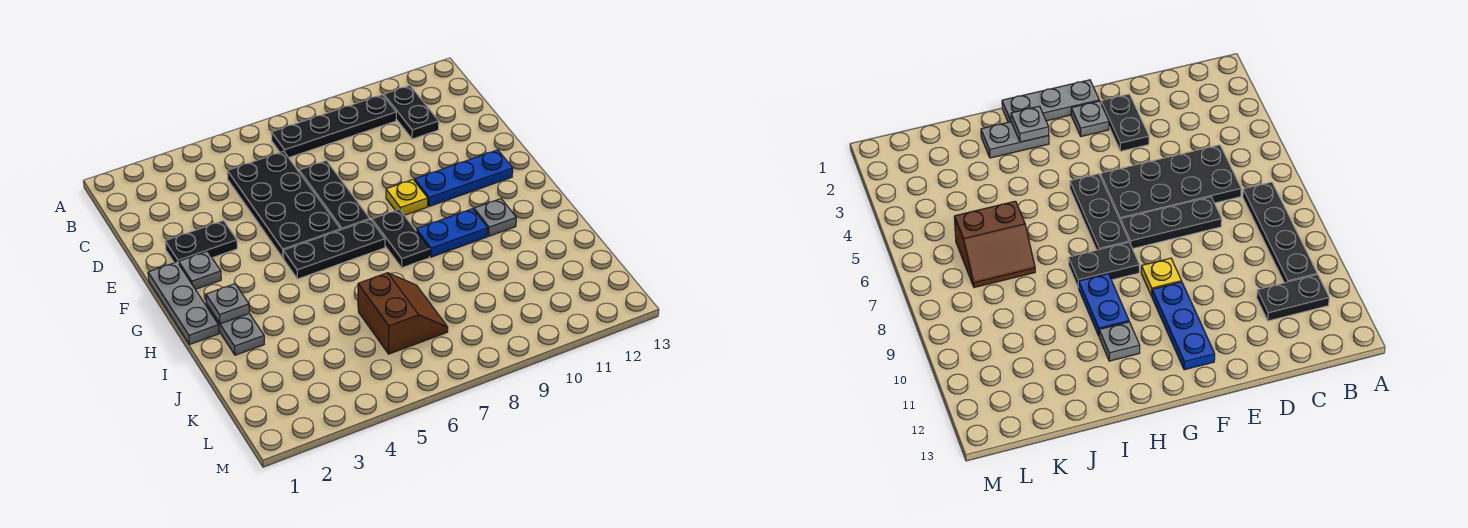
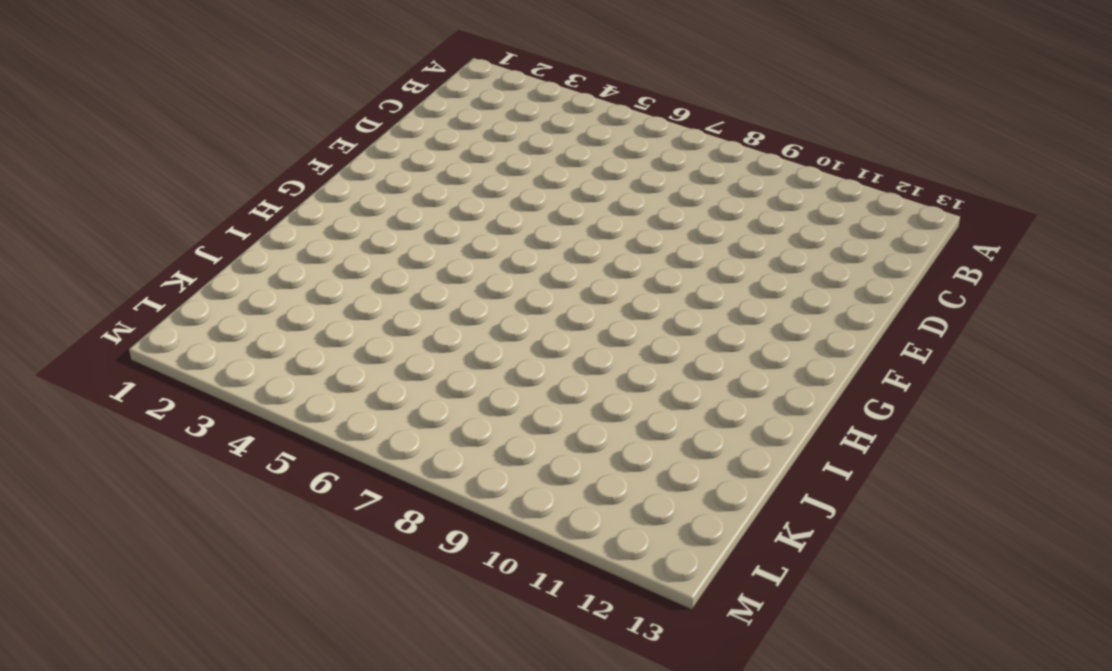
none -> black plate B7:B10 level 1
none -> black plate B11:C11 level 1
none -> black plate C5:F6 level 1

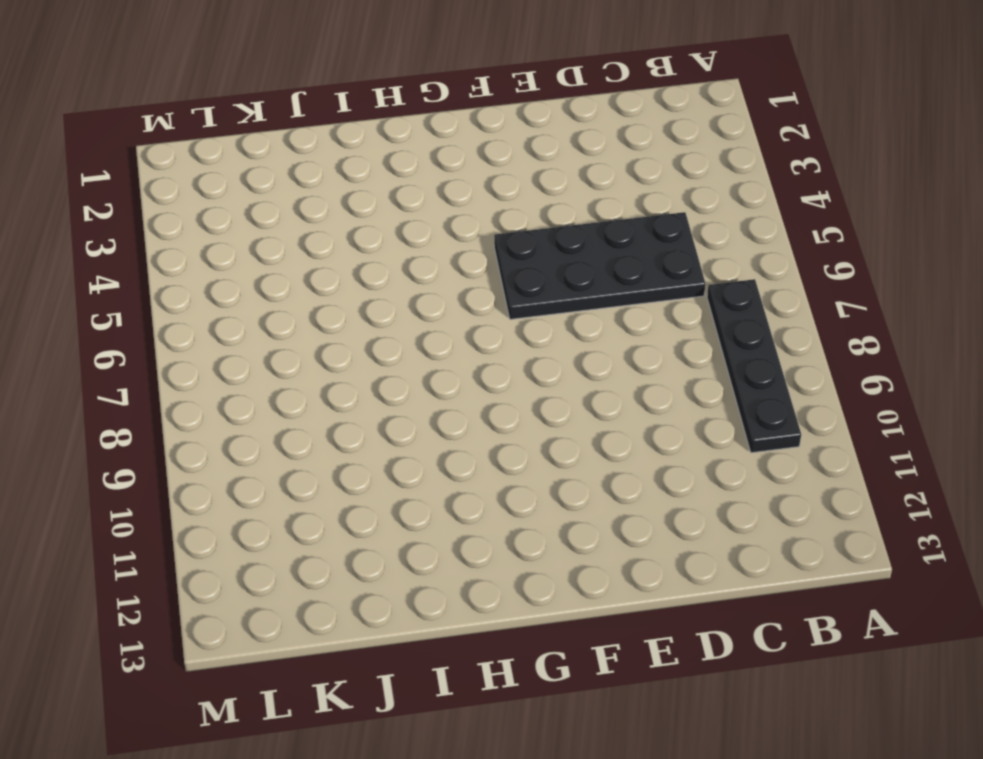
none -> black plate B11:C11 level 1
none -> black plate D7:F7 level 1
none -> black plate E2:E3 level 1

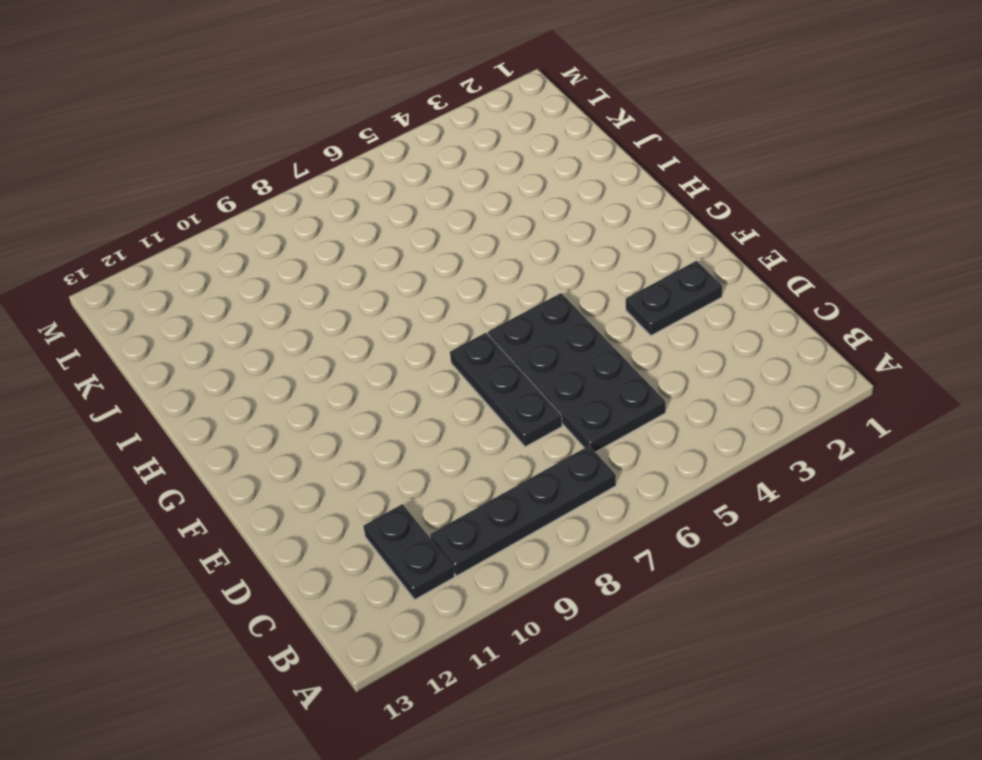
none -> grey plate F1:H1 level 1
none -> grey plate F2 level 1
none -> yellow plate F9 level 1

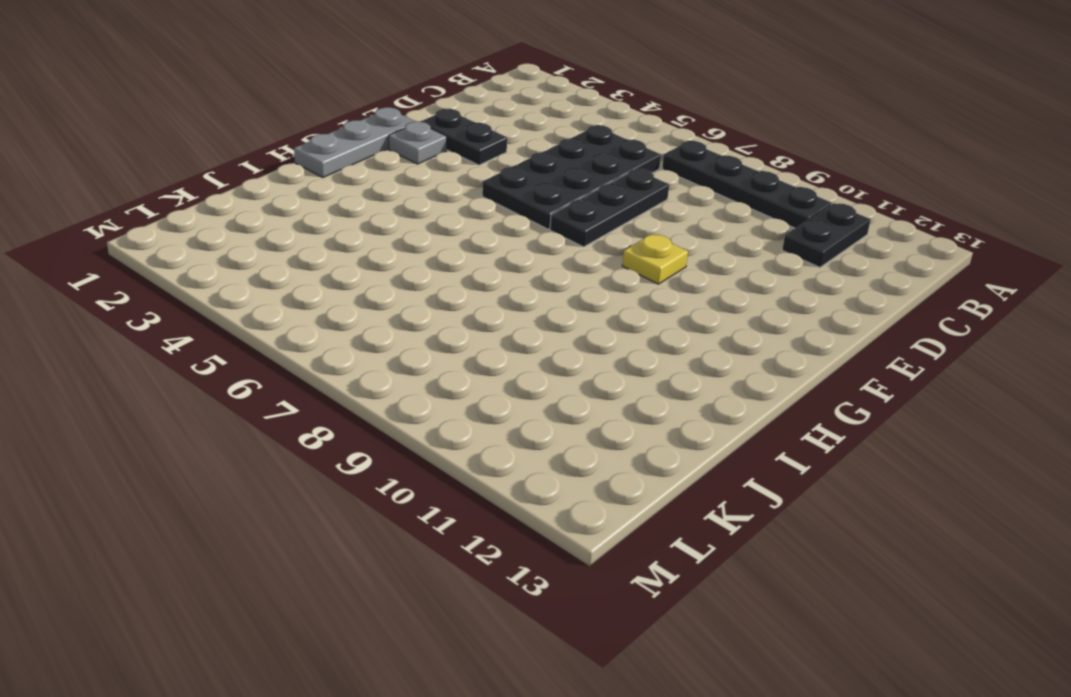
none -> blue plate F10:F12 level 1
none -> black plate G5:G7 level 1
none -> black plate G8:H8 level 1

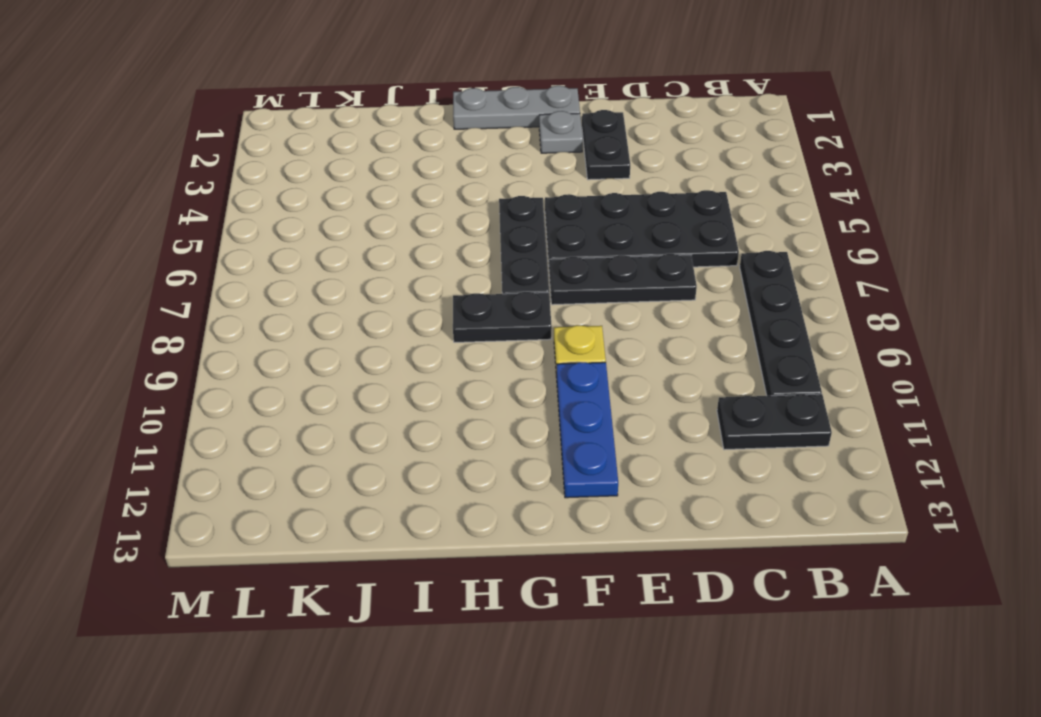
none -> grey plate H2:I2 level 1
none -> blue plate H9:H10 level 1
none -> grey plate H11 level 1

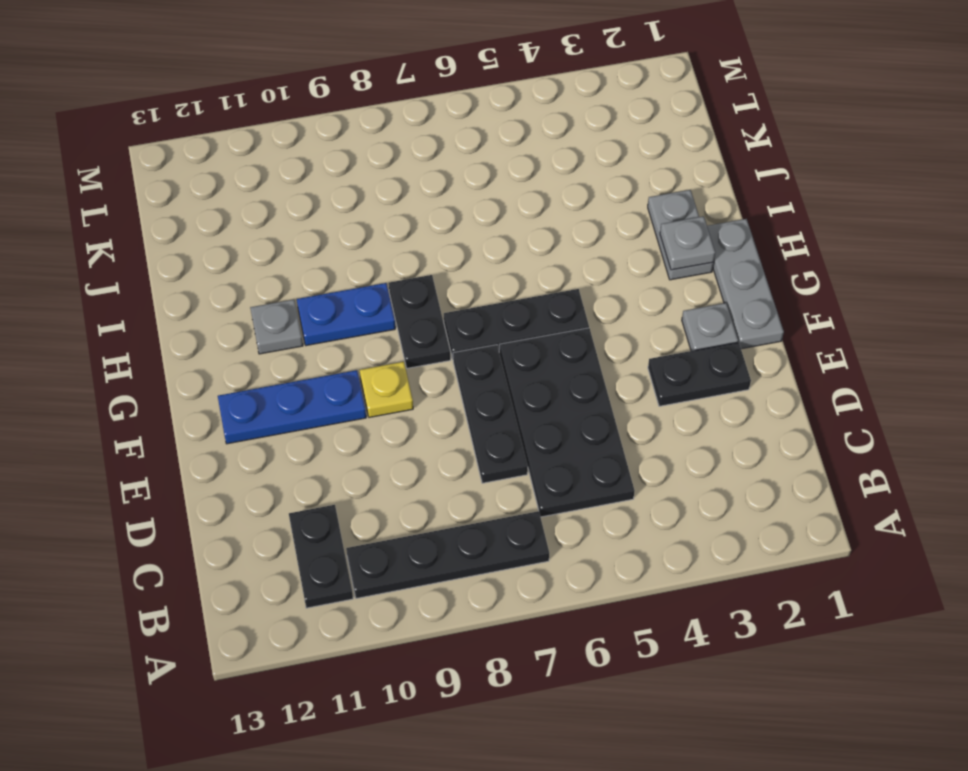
none -> brown slope J6:K7 level 1 top 6

